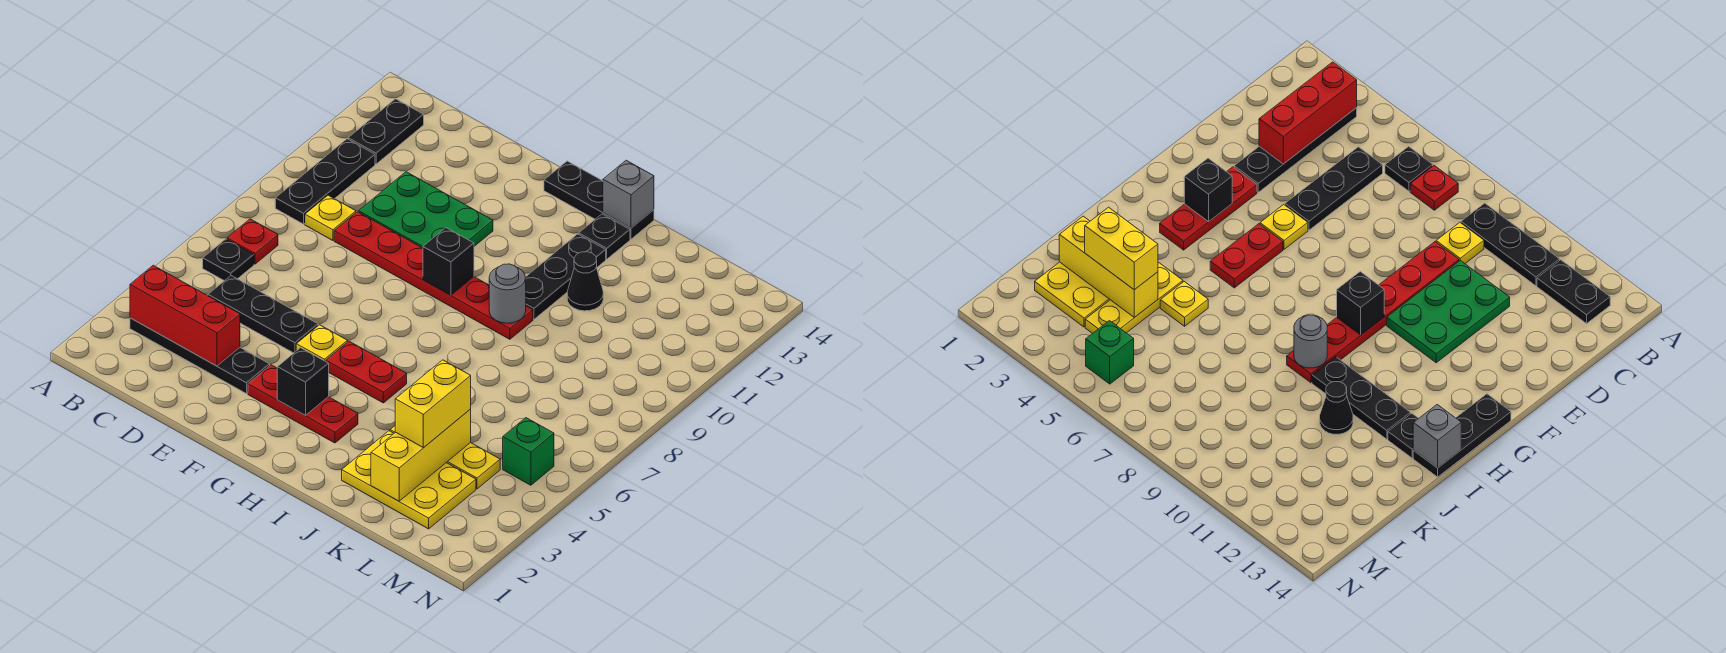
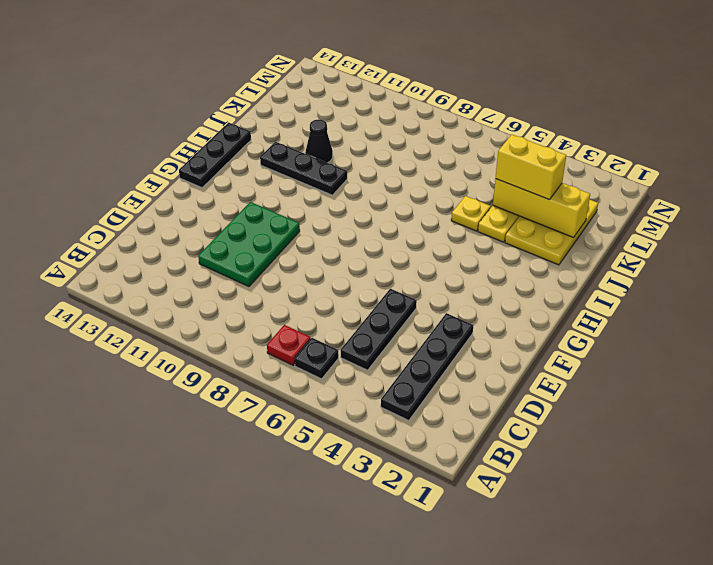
none -> black plate B9:B11 level 1
none -> black plate B12:B13 level 1
none -> yellow plate C9 level 1

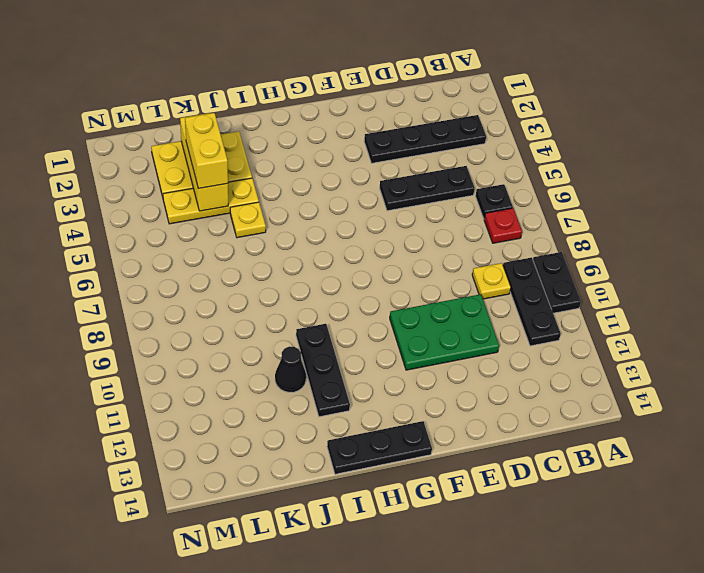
black plate A9:A10 level 1 -> black plate B12:B13 level 1
none -> red plate D9:I9 level 1
none -> red plate F3:H3 level 1
none -> yellow plate F5 level 1

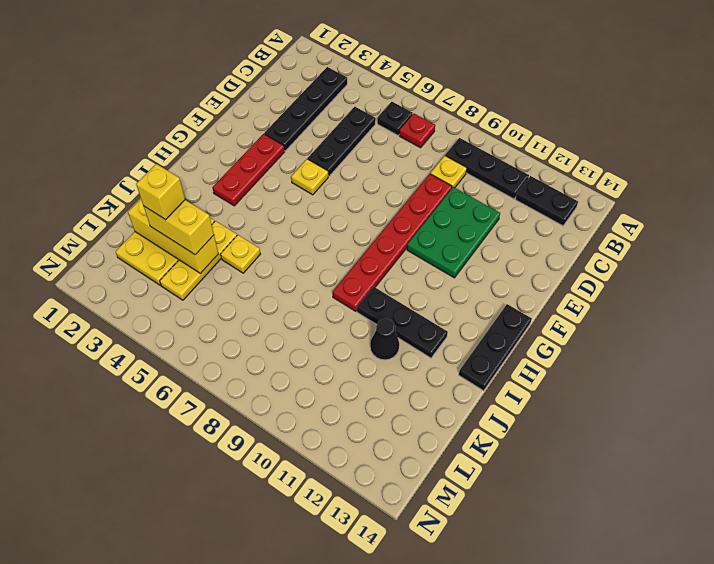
yellow brick K3 level 4 -> none
none -> red plate G5:H5 level 1
none -> black plate I13 level 1
none -> green brick M5 level 1

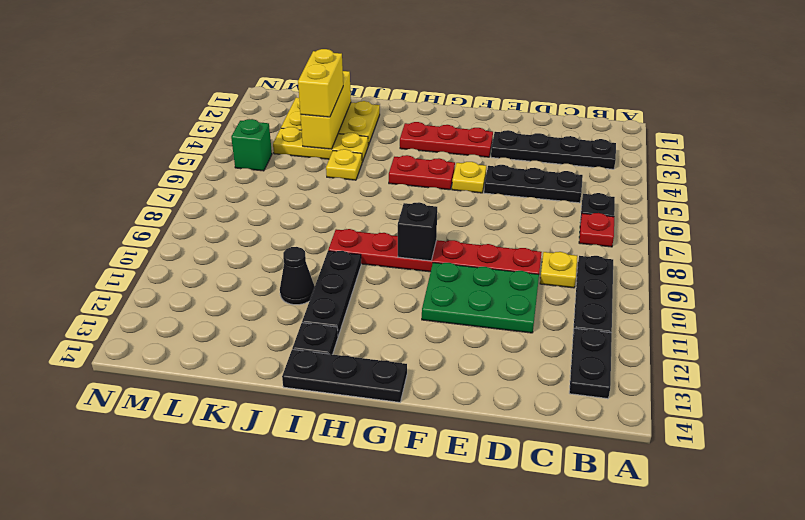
none -> red brick B3:D3 level 2
none -> black brick G3 level 2
none -> grey round brick I9 level 2

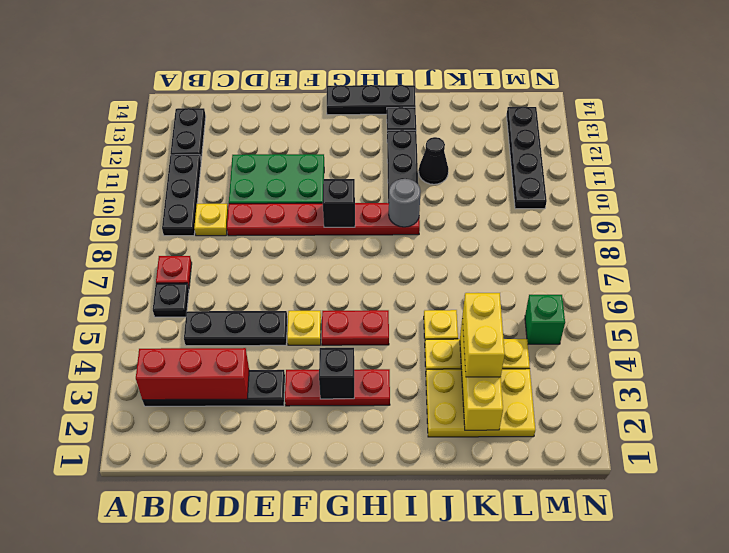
black plate M10:M13 level 1 -> none
none -> grey brick I14 level 2

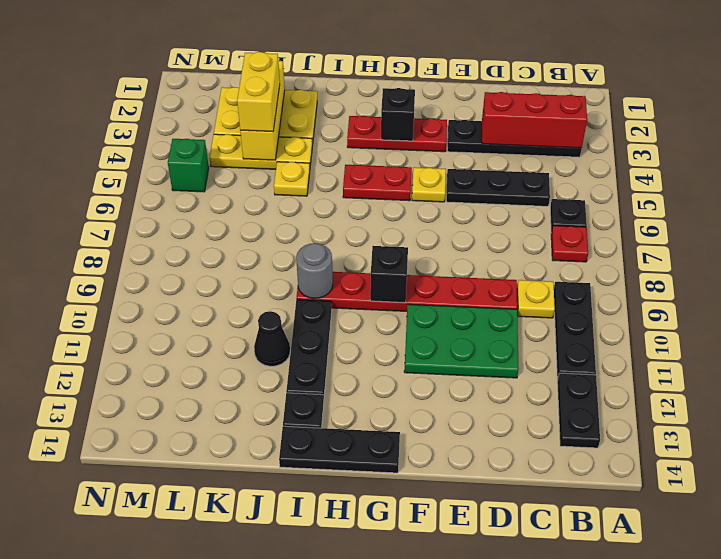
none -> grey brick I14 level 2

